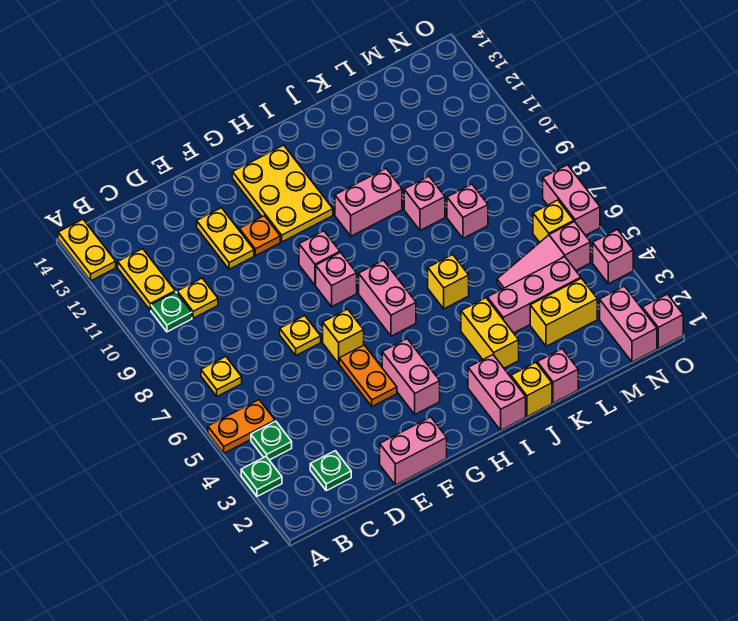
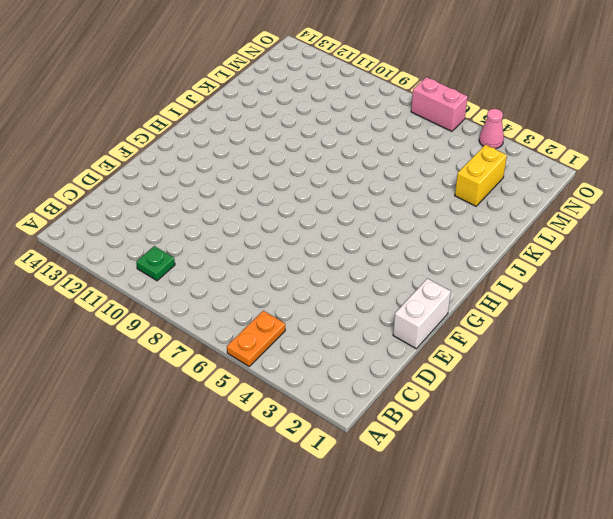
white brick E1:F1 level 1 -> pink brick E1:F1 level 1
pink cone O4 level 1 -> pink brick O4 level 1
none -> green plate A3 level 1
none -> yellow plate A13:A14 level 1
none -> green plate B4 level 1
none -> yellow plate B7 level 1

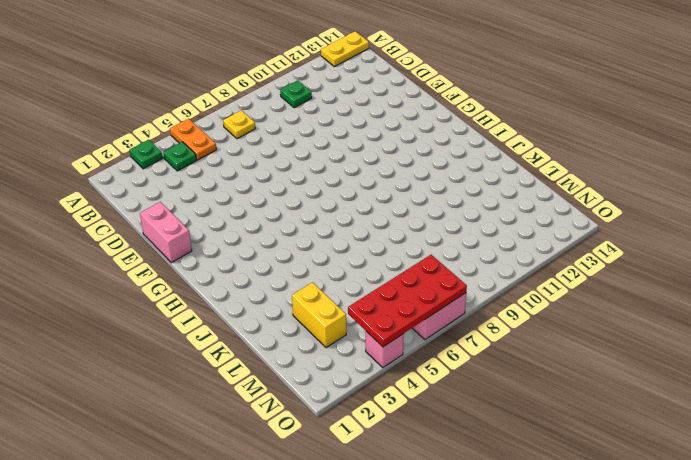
red plate N4:O7 level 2 -> none
none -> yellow plate B11:B12 level 1
none -> green plate C2 level 1
none -> yellow plate C10 level 1
none -> yellow plate E7 level 1

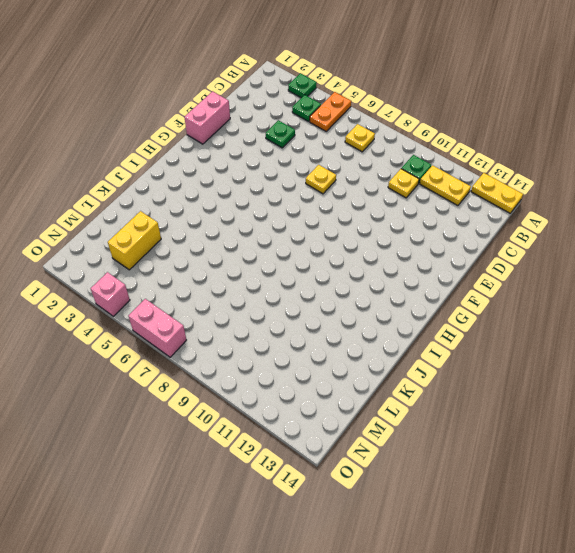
green plate D4 level 1 -> green plate C2 level 1
none -> yellow plate E11:E12 level 1
none -> orange plate F4:F5 level 1
none -> yellow brick F6 level 1
none -> orange plate F11 level 1

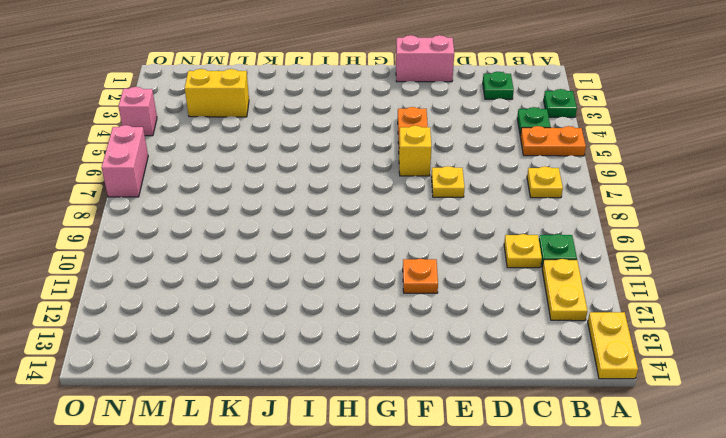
none -> yellow plate E11:E12 level 1
none -> pink brick G3:G4 level 1
none -> pink brick G8 level 1
none -> pink brick G9 level 1

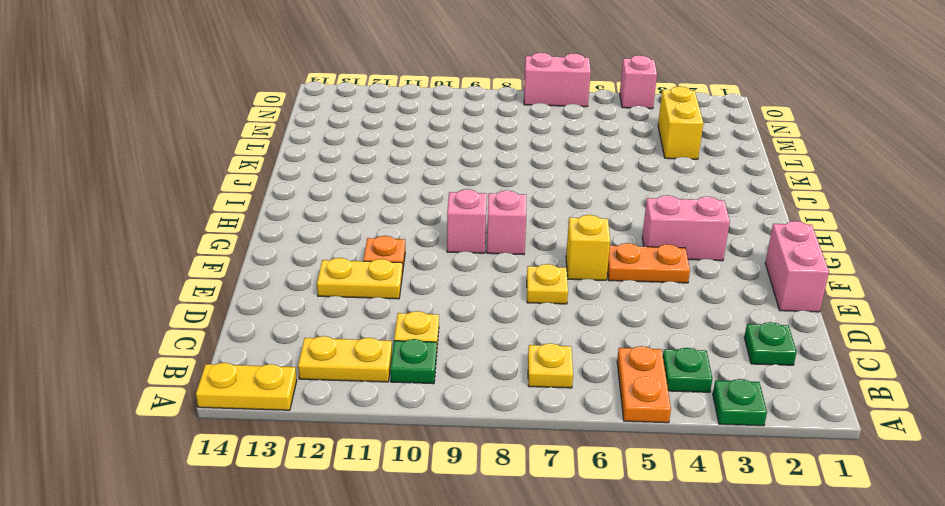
none -> yellow plate G11:H13 level 1
none -> pink brick H6:H7 level 1
none -> pink brick I1:I2 level 1
none -> pink brick I10:J10 level 1

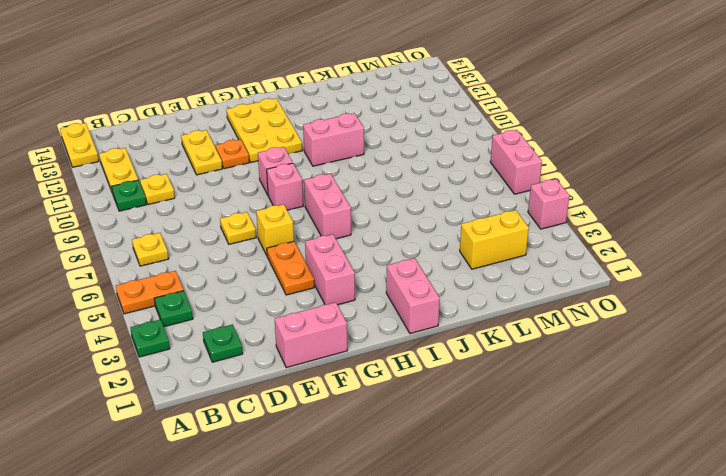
none -> yellow brick J1 level 1
none -> yellow brick J3:J4 level 1
none -> yellow brick J6 level 1
none -> pink brick K1 level 1

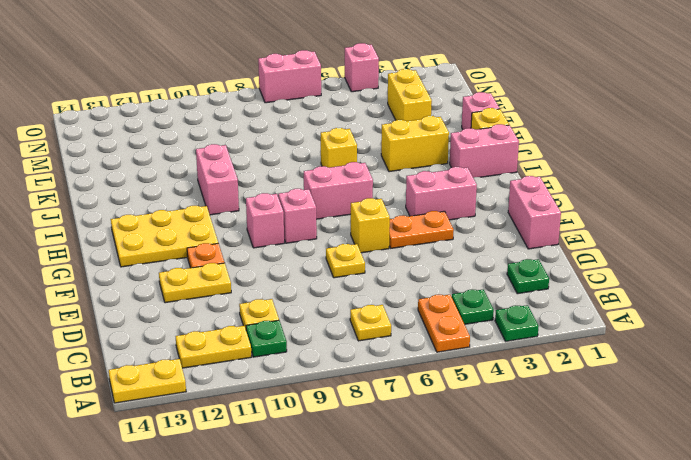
none -> pink brick K4:M4 level 1
none -> pink brick K9 level 1
none -> pink slope L5:N5 level 1 top N
none -> pink brick L8 level 1

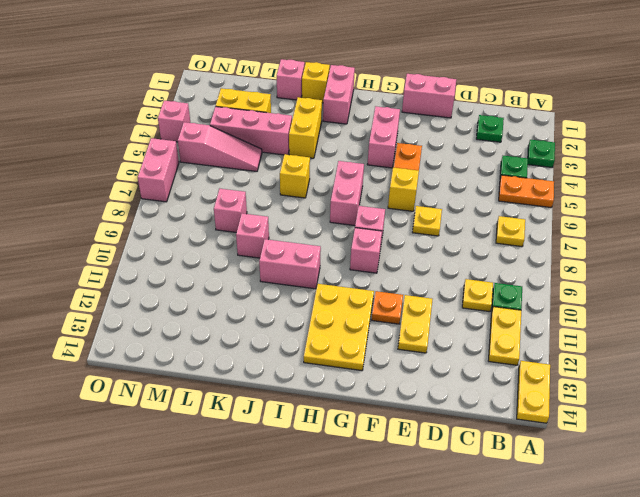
none -> pink brick N1:N2 level 1
none -> yellow brick N6 level 1
none -> pink brick O1 level 1

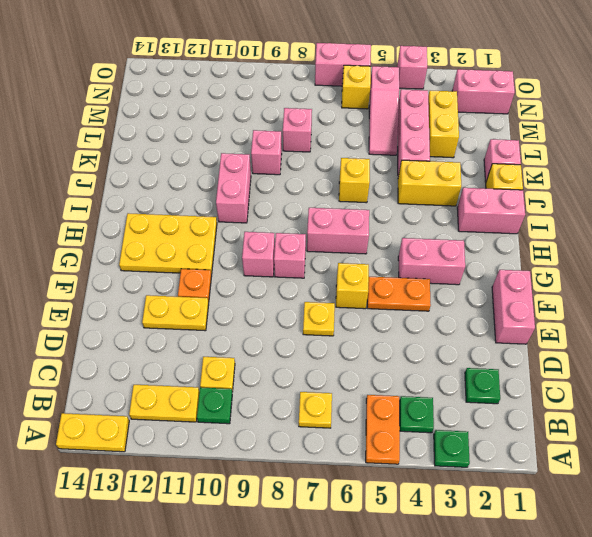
none -> pink brick O1 level 1

